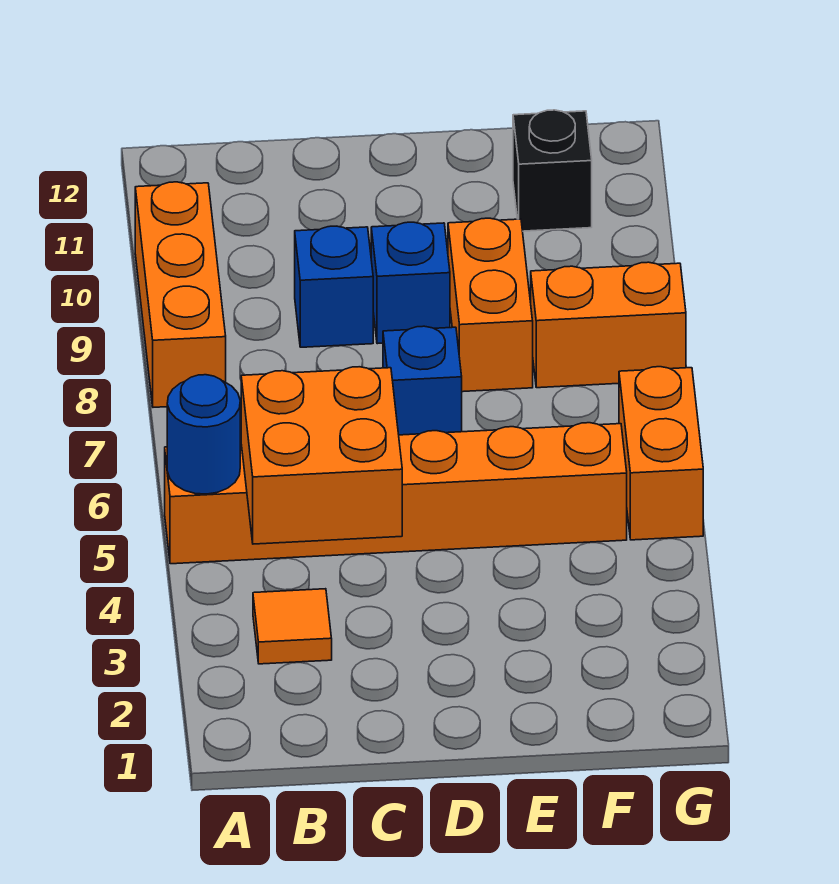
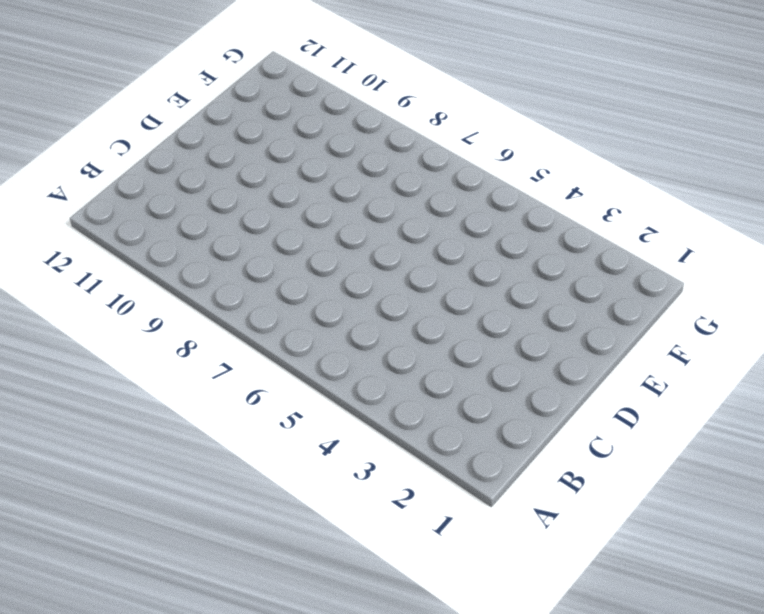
none -> orange brick A5:F5 level 1
none -> orange brick A8:A10 level 1
none -> orange tile B3 level 1

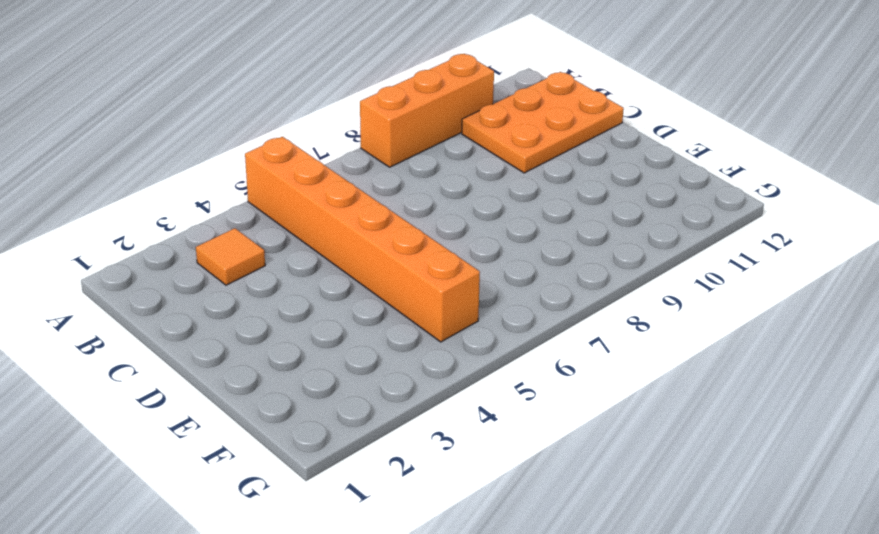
orange plate B10:C12 level 1 -> none
none -> blue brick C9 level 1
none -> blue brick D7 level 1
none -> blue brick D9 level 1

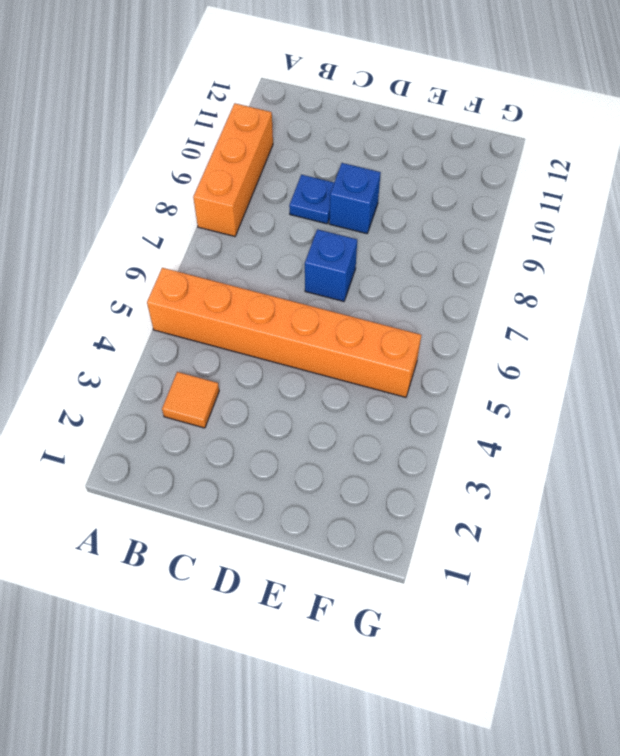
blue plate C9 level 1 -> blue brick C9 level 1
none -> orange brick E8:E9 level 1
none -> orange brick F8:G8 level 1
none -> black brick F11 level 1

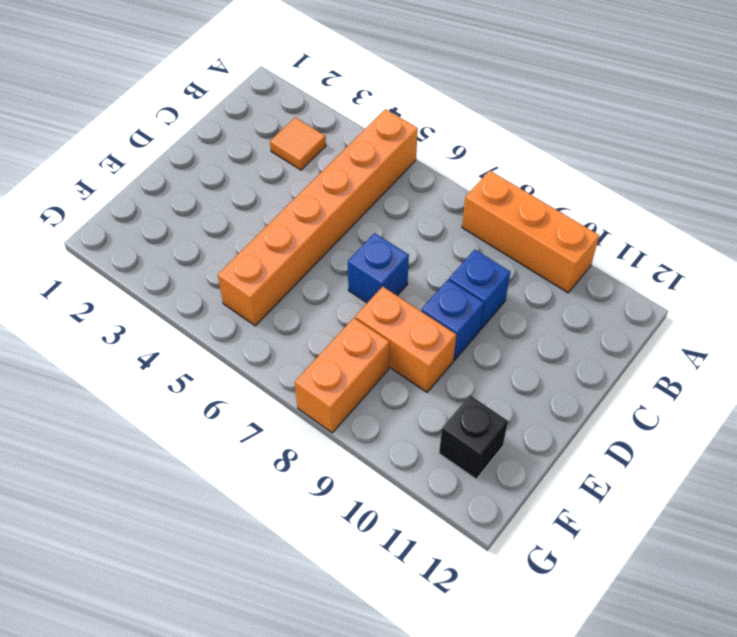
none -> orange brick G5:G6 level 1
none -> blue round brick A5 level 2
none -> orange brick B4:C5 level 2

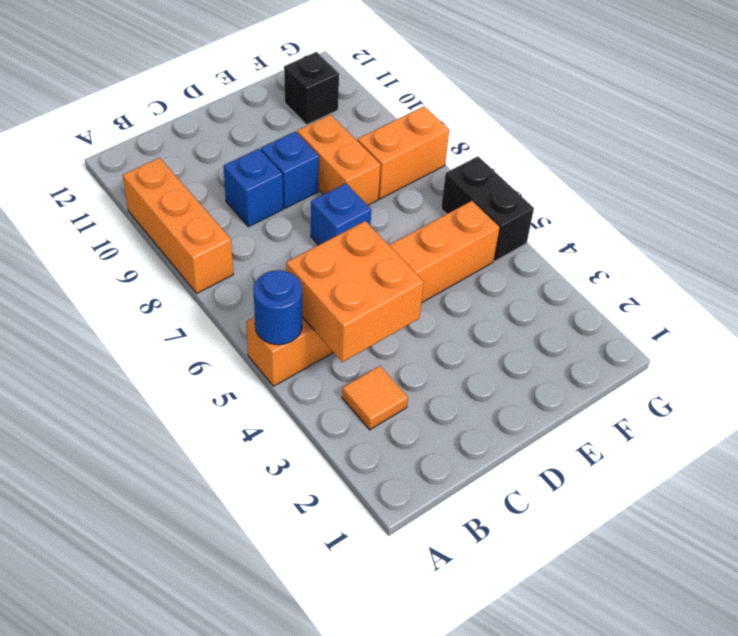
black brick G5:G6 level 1 -> orange brick G5:G6 level 1

